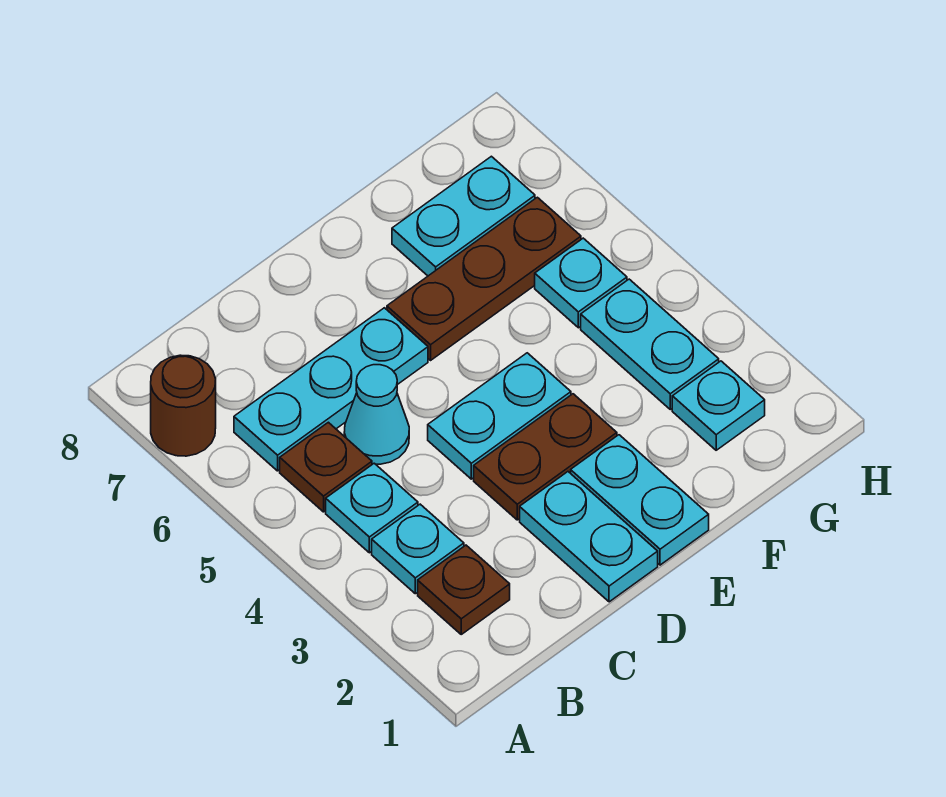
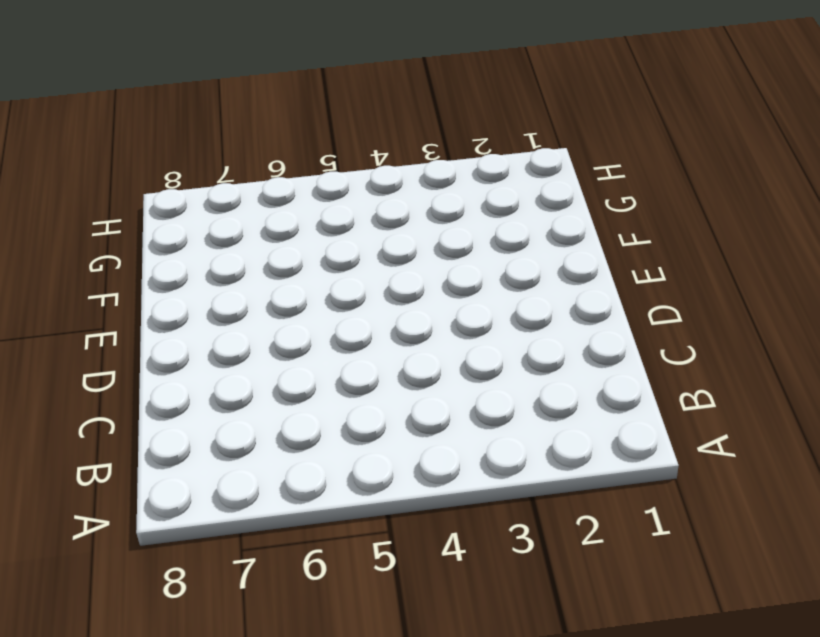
none -> brown round brick A7 level 1
none -> brown plate B2 level 1
none -> cyan plate B3 level 1

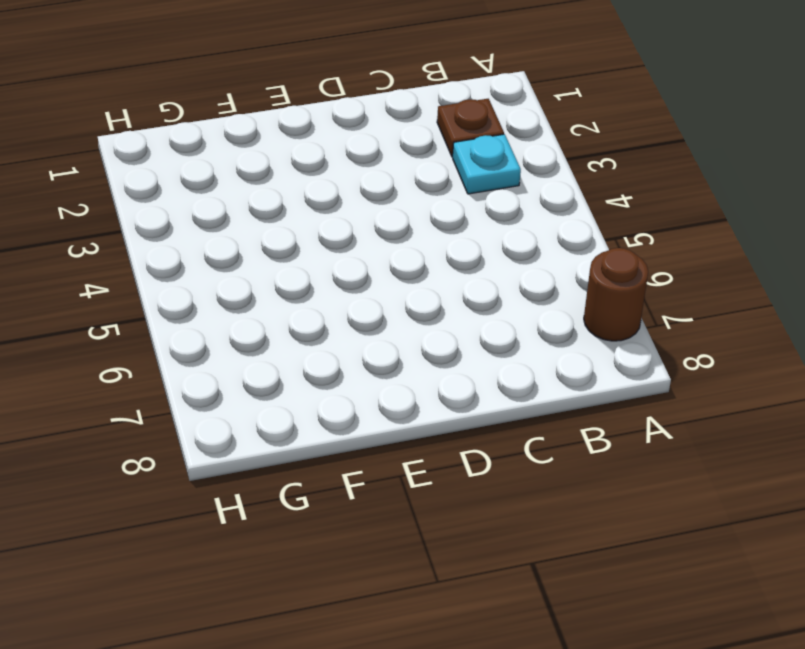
none -> cyan plate B4 level 1
none -> brown plate B5 level 1
none -> cyan plate B6:D6 level 1

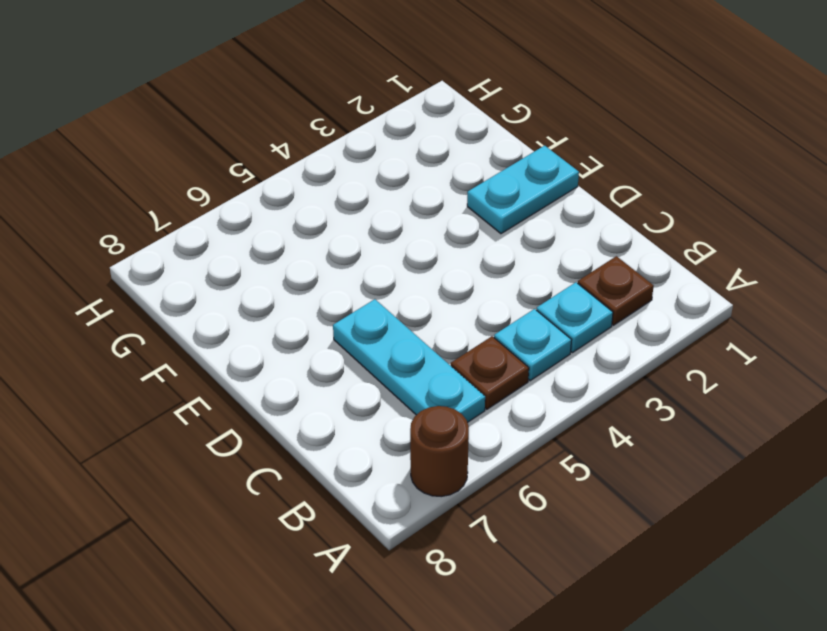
none -> cyan cone C5 level 1
none -> cyan plate D1:D2 level 1
none -> brown plate D3:E3 level 1

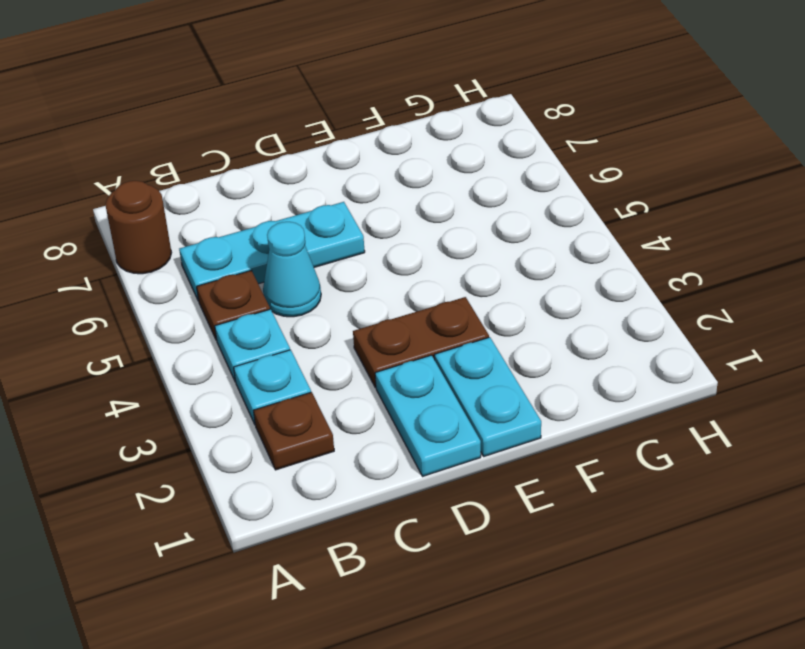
none -> cyan plate D4:E4 level 1
none -> brown plate E6:G6 level 1
none -> cyan plate F7:G7 level 1

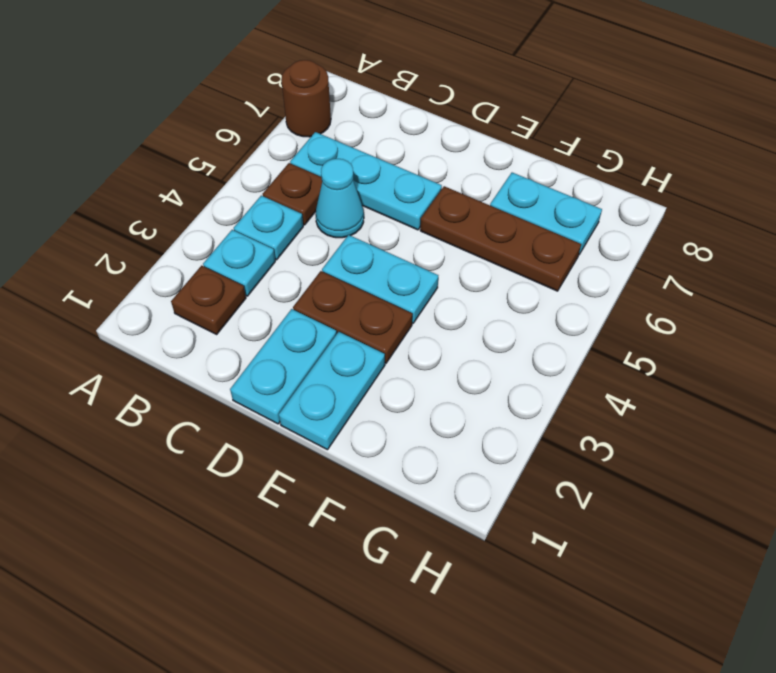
none -> cyan plate G2 level 1
none -> cyan plate G3:G4 level 1
none -> cyan plate G5 level 1

